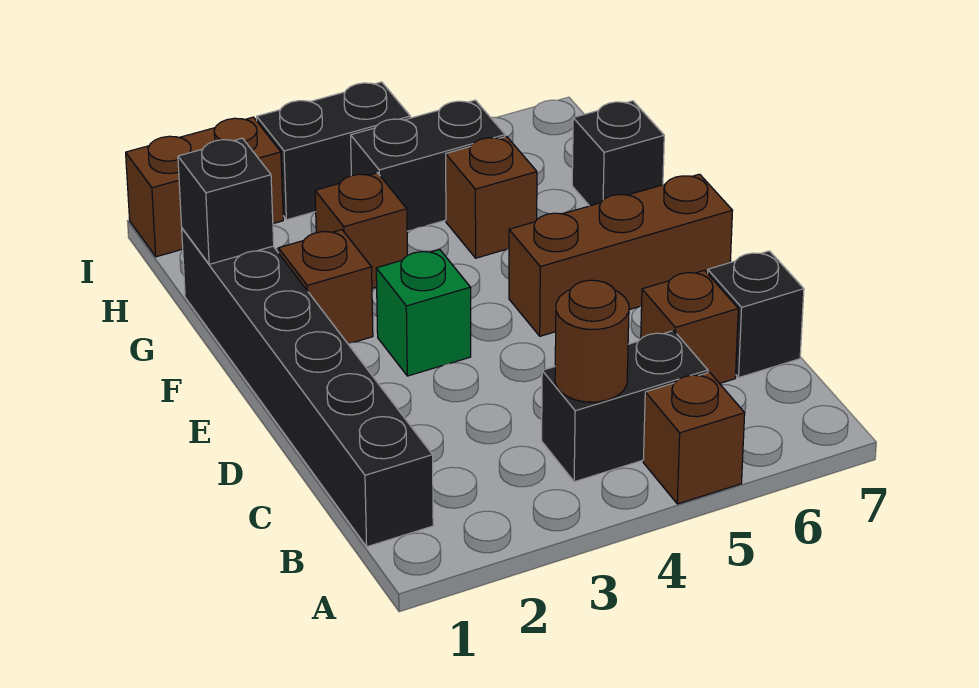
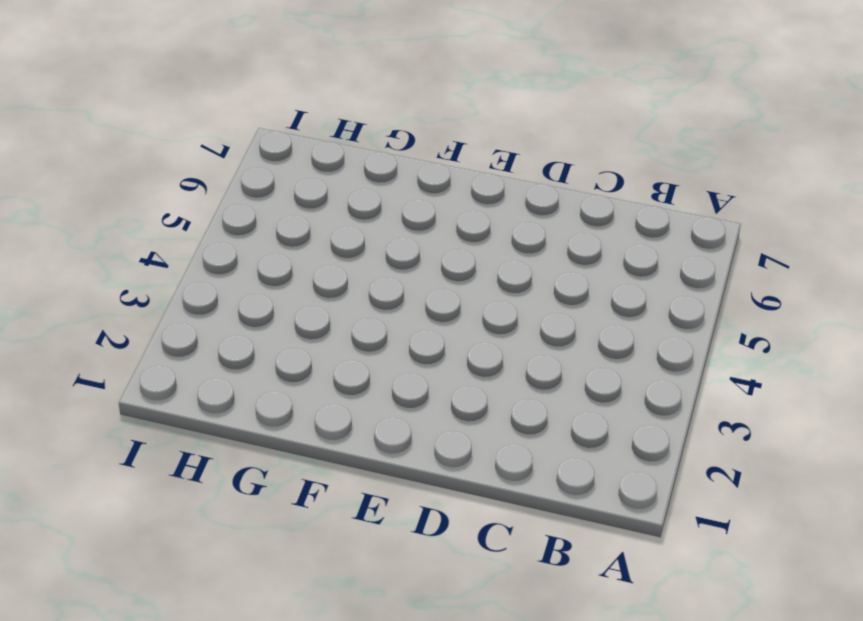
none -> brown brick A5 level 1
none -> black brick B1:G1 level 1
none -> black brick B4:B5 level 1

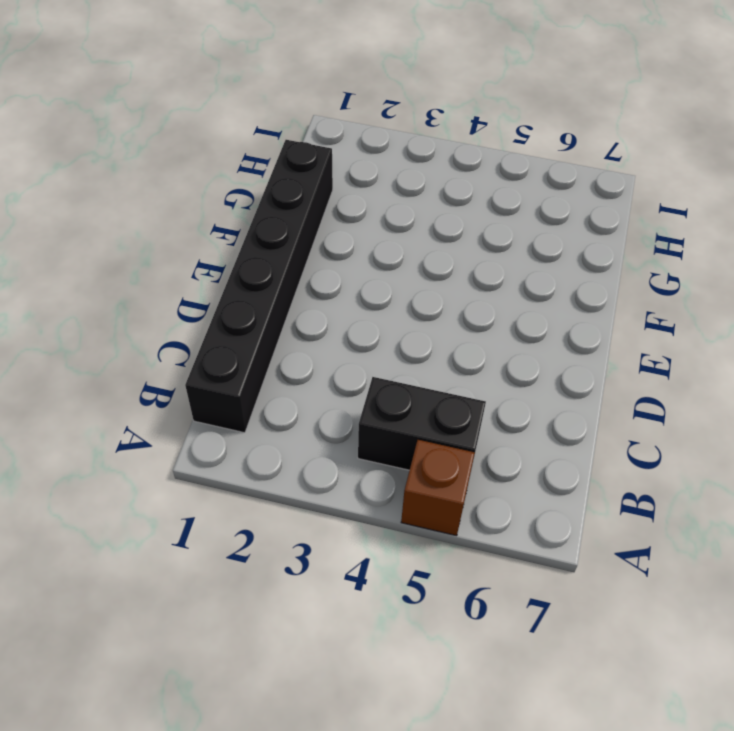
none -> brown brick C6 level 1
none -> black brick C7 level 1
none -> green brick E3 level 1

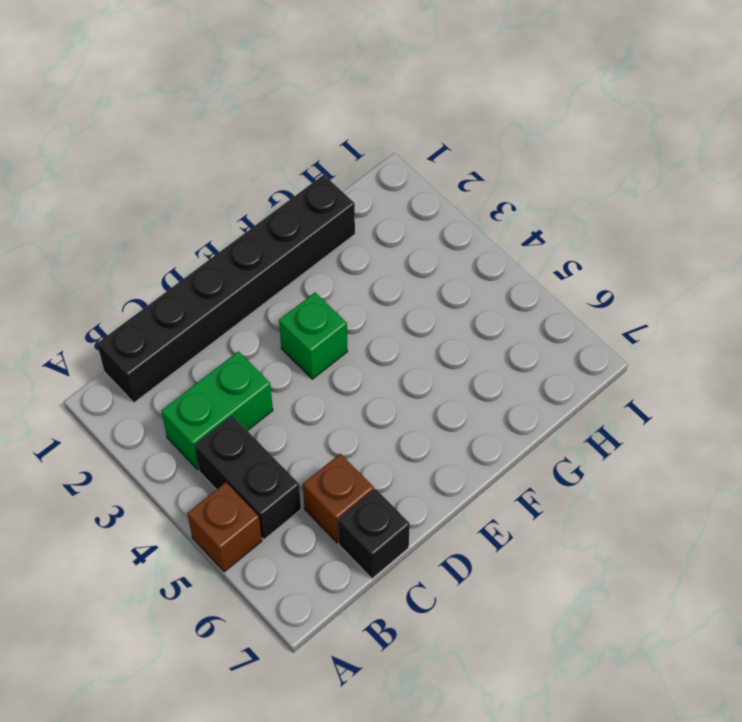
green brick B3:C3 level 1 -> none
none -> brown brick E5:E7 level 1
none -> brown brick F2 level 1
none -> brown brick G3 level 1

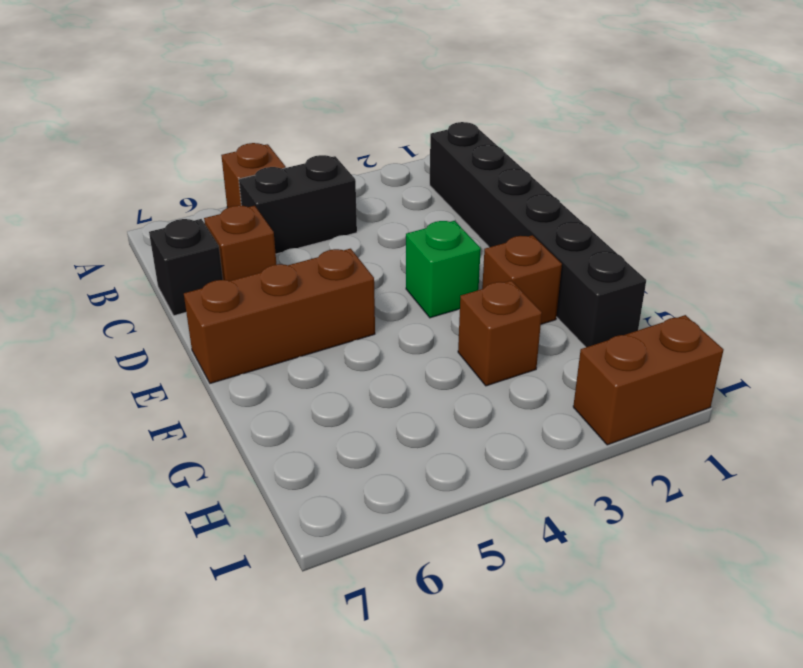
none -> brown brick G5 level 1
none -> black brick G7 level 1
none -> black brick H4:H5 level 1

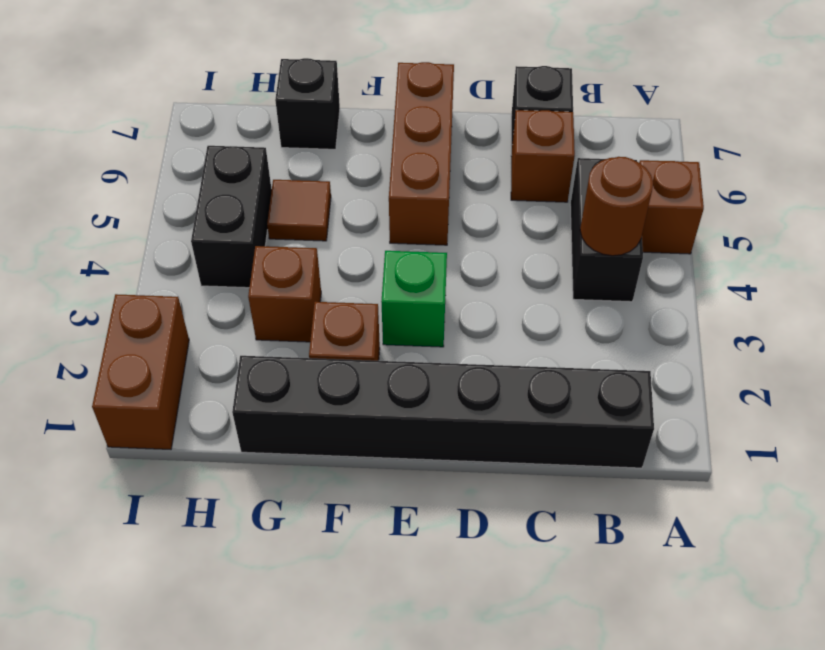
brown tile G5 level 1 -> brown brick G5 level 1
none -> black brick I3:I4 level 1
none -> black brick G1 level 2

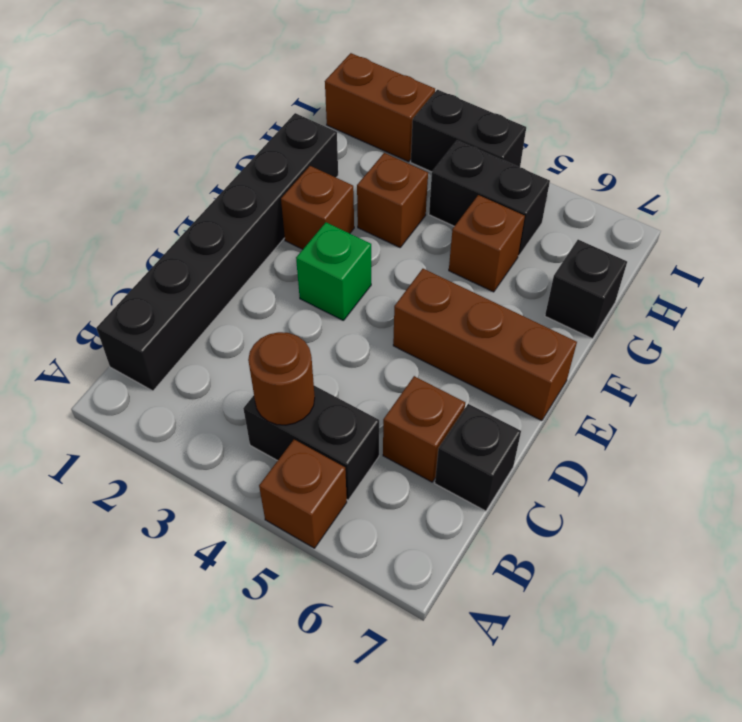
none -> black brick G1 level 2

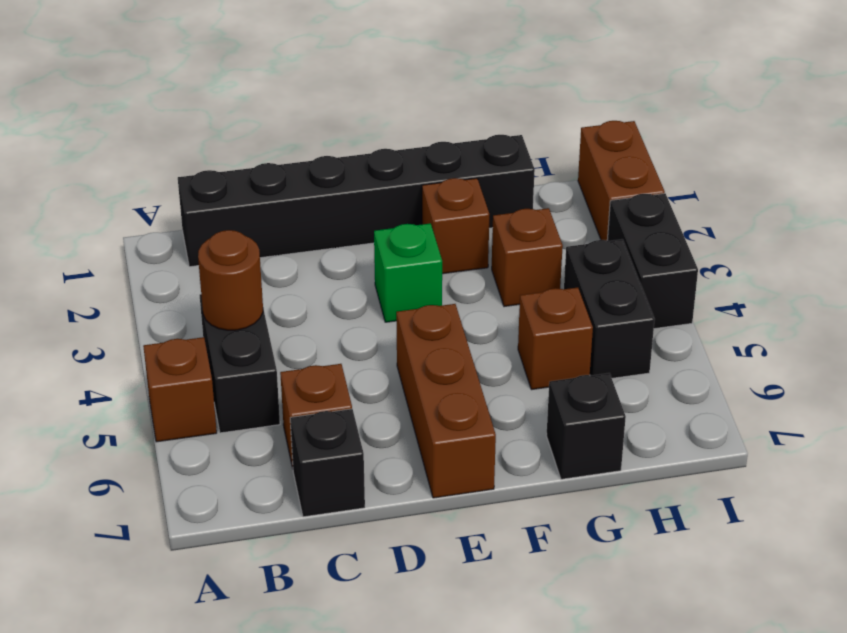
none -> black brick G1 level 2

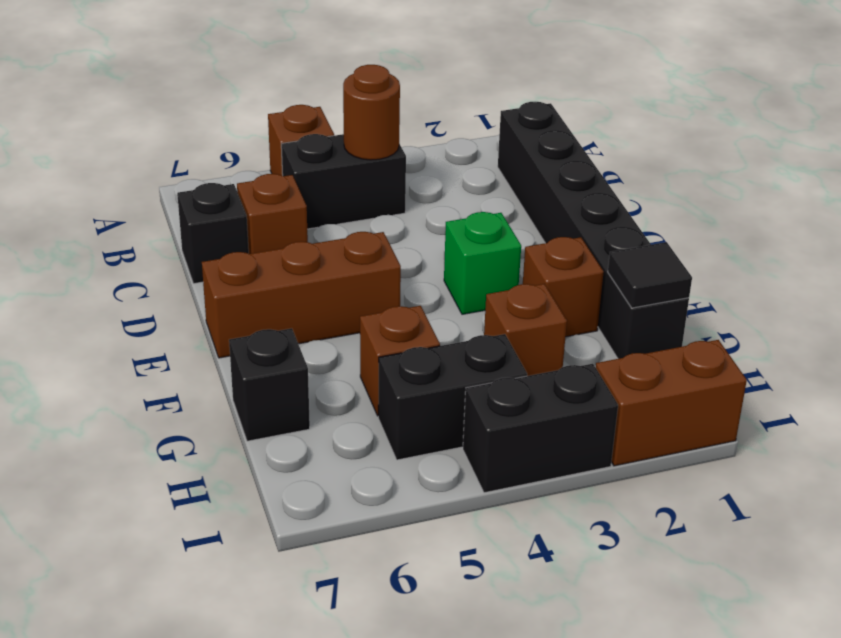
black tile G1 level 2 -> black brick G1 level 2

